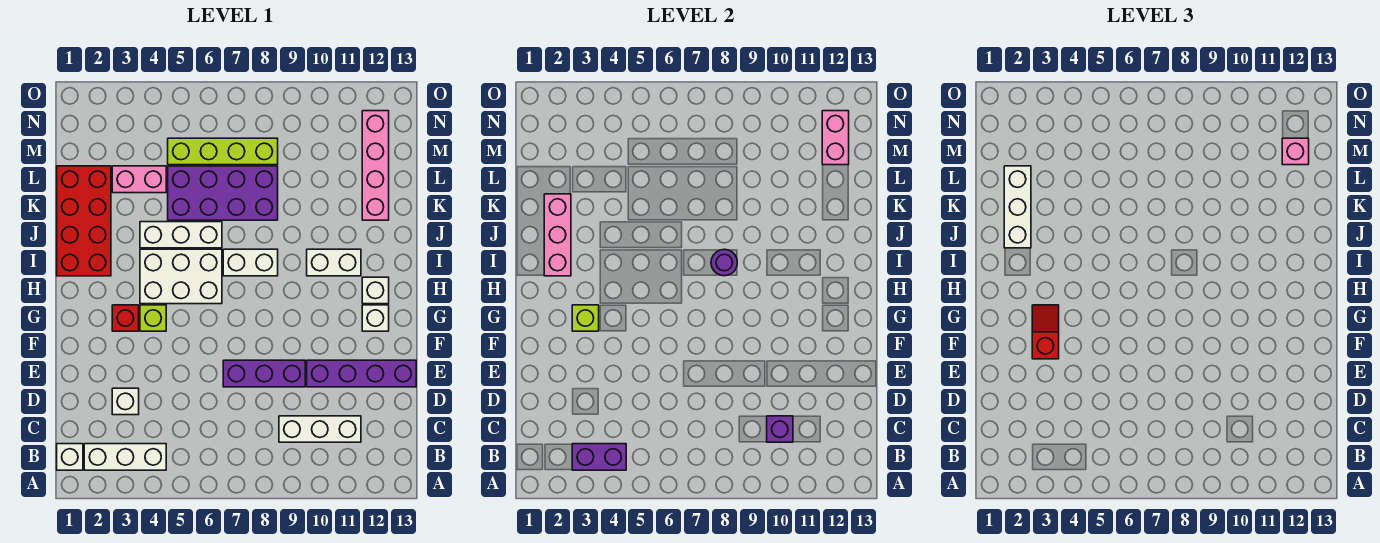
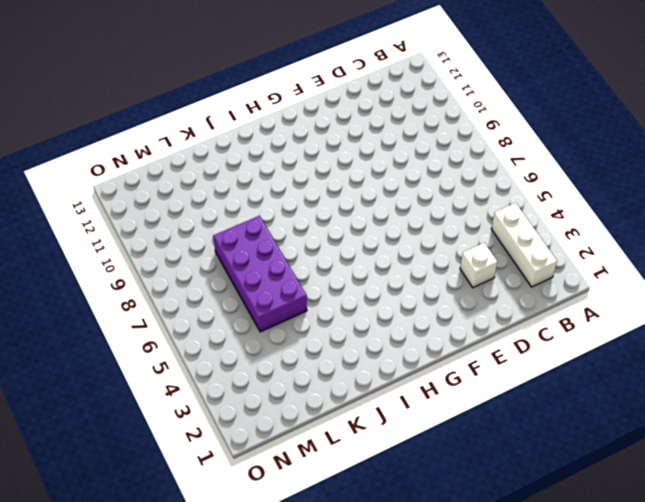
none -> white brick B1 level 1
none -> white brick C9:C11 level 1
none -> purple brick E7:E9 level 1

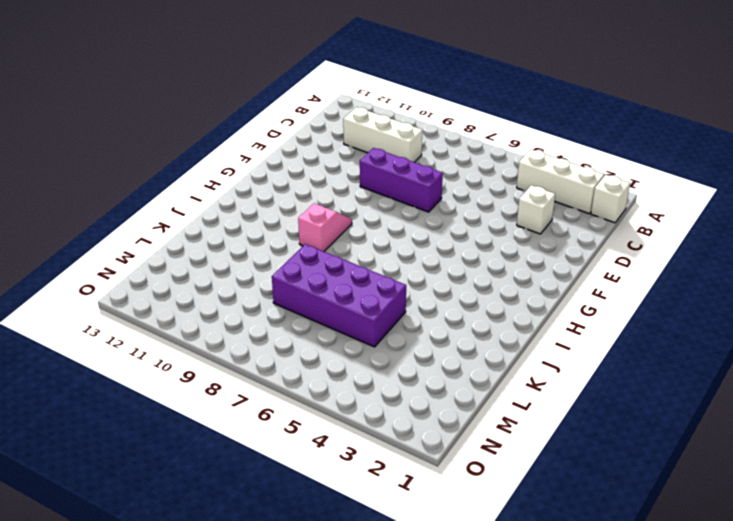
pink slope H9:I9 level 1 top I -> none
none -> purple brick E10:E13 level 1
none -> red brick G3 level 1
none -> lime brick G4 level 1

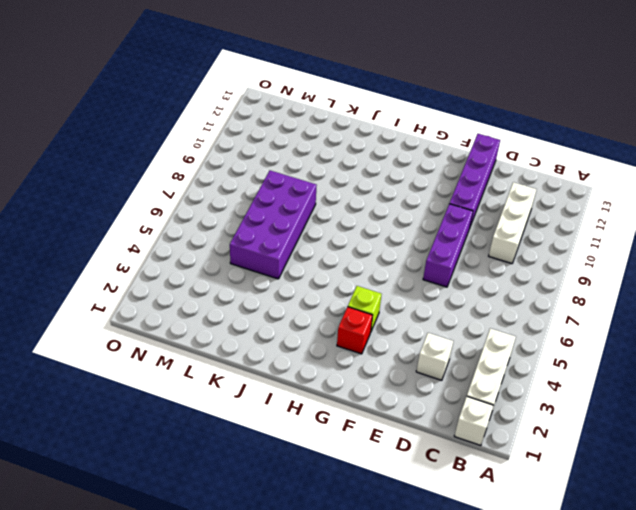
none -> white brick G12 level 1
none -> white brick H4:I6 level 1
none -> white brick H12 level 1

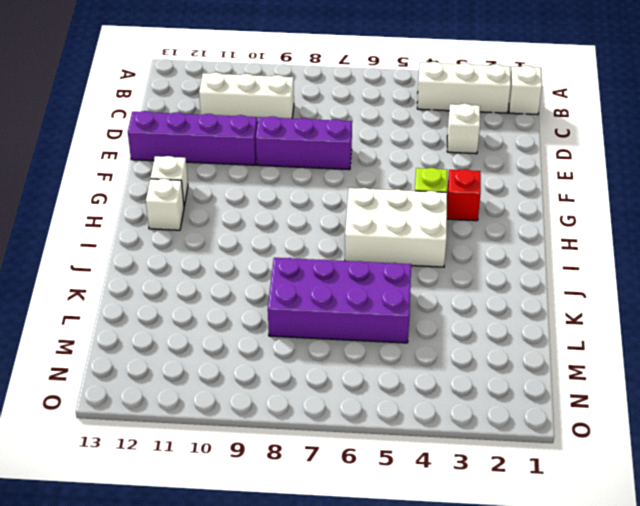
none -> red brick I1:L2 level 1
none -> white brick I7:I8 level 1
none -> white brick I10:I11 level 1

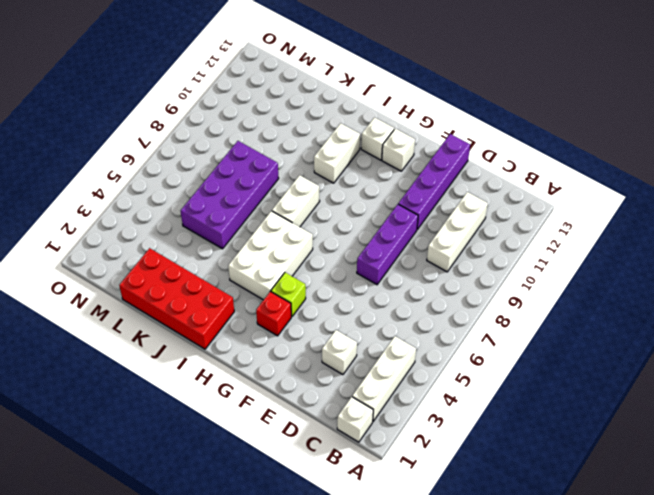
none -> white brick J4:J6 level 1
none -> pink brick K12:N12 level 1
none -> pink brick L3:L4 level 1

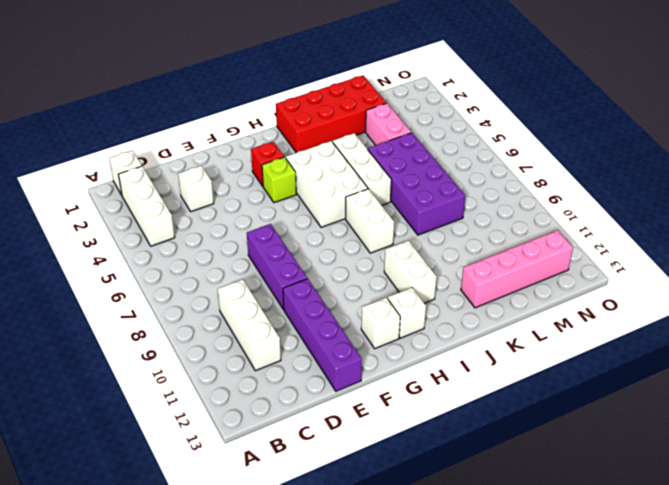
none -> lime brick M5:M8 level 1
none -> purple brick B3:B4 level 2
none -> purple brick C10 level 2

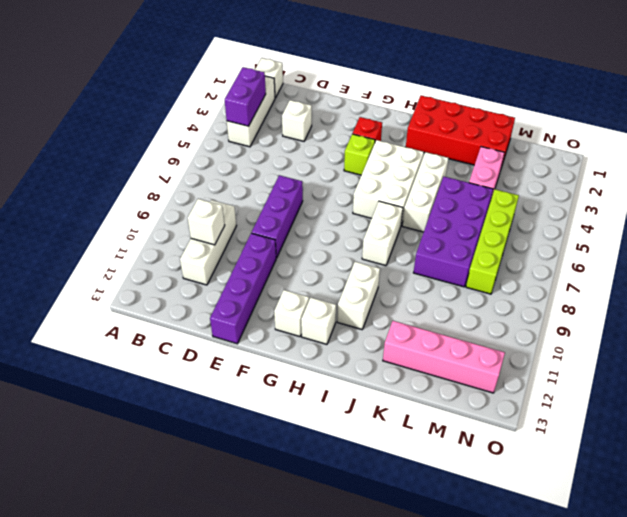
white brick C10 level 2 -> purple brick C10 level 2
none -> lime brick G3 level 2
none -> pink brick I2:K2 level 2
none -> purple round brick I8 level 2

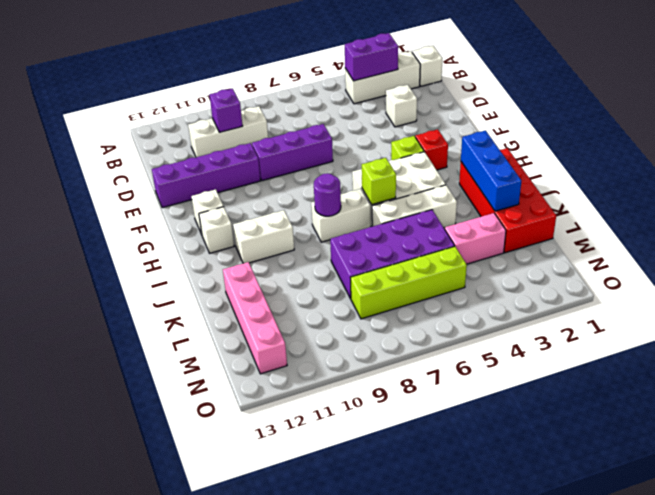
blue brick I2:K2 level 2 -> pink brick I2:K2 level 2
lime brick I6 level 2 -> lime brick G3 level 2
none -> pink brick M12:N12 level 2
none -> red slope F3:G3 level 3 top F
none -> white brick J2:L2 level 3

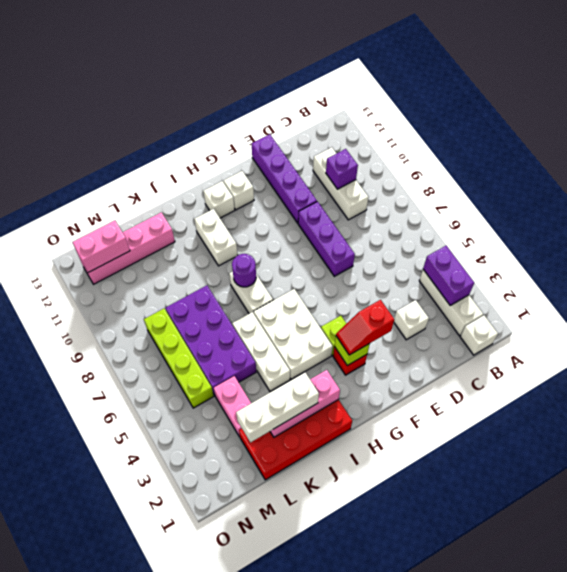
none -> pink brick M12 level 3

